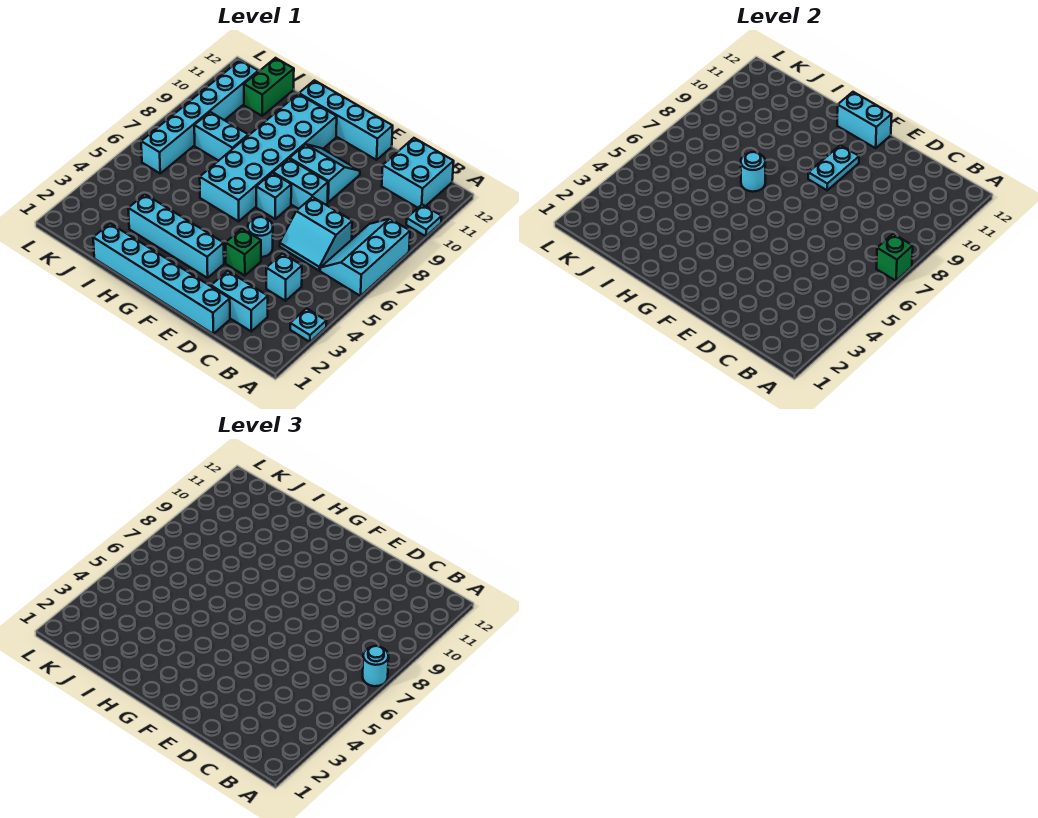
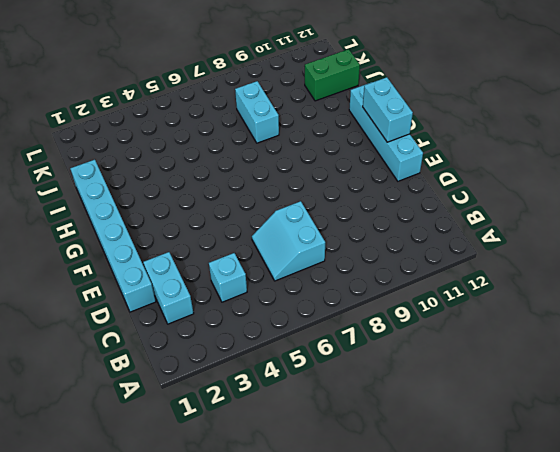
none -> cyan plate A3 level 1
none -> cyan slope A6:B8 level 1 top A
none -> cyan plate A10 level 1

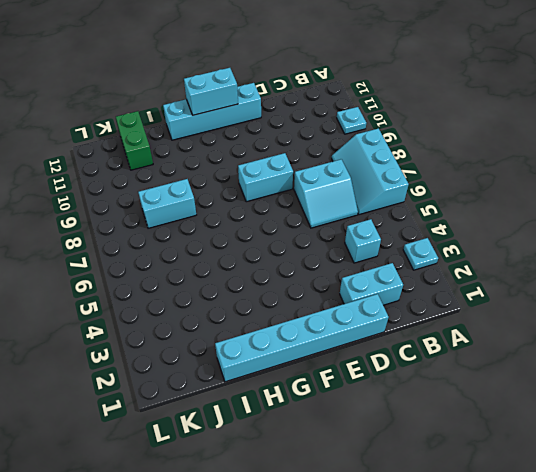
none -> cyan brick B11:C12 level 1
none -> green brick E4 level 1
none -> cyan round brick E5 level 1

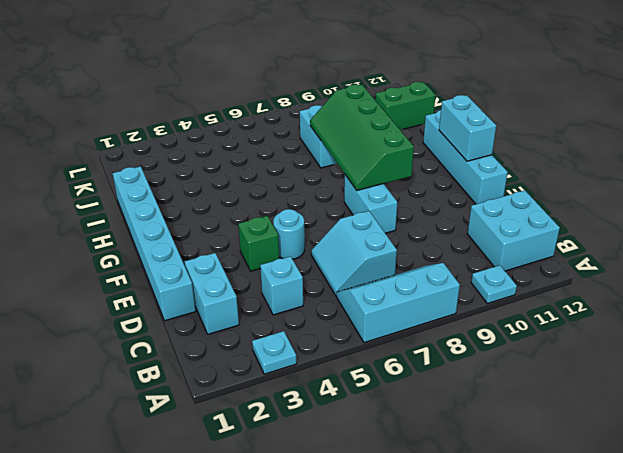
green slope F8:I9 level 2 top 9 -> cyan plate F9:F10 level 2
none -> cyan slope E9:F10 level 1 top 9
none -> cyan brick F3:I3 level 1
none -> cyan brick F7 level 1

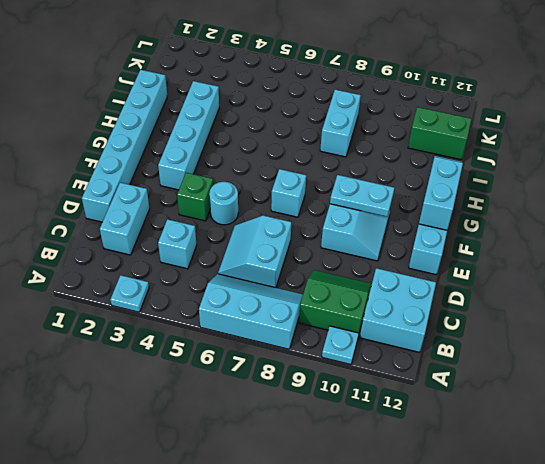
green slope B9:C10 level 1 top B -> none
none -> cyan brick E8:F8 level 1
none -> cyan brick G6:H11 level 1
none -> cyan brick K6:K11 level 1

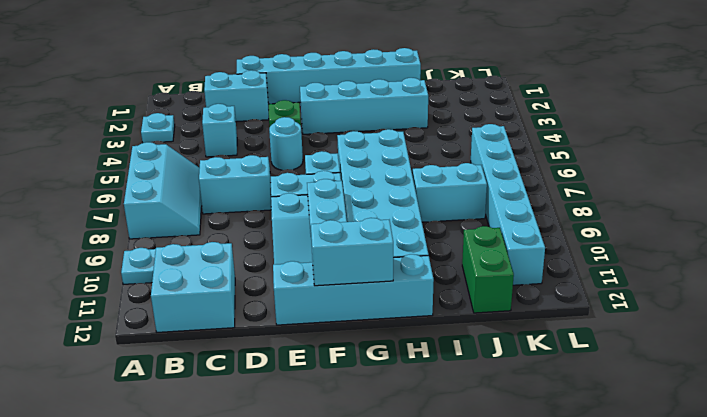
none -> green brick A7 level 2
none -> cyan round brick H7 level 2
none -> cyan round brick A7 level 3

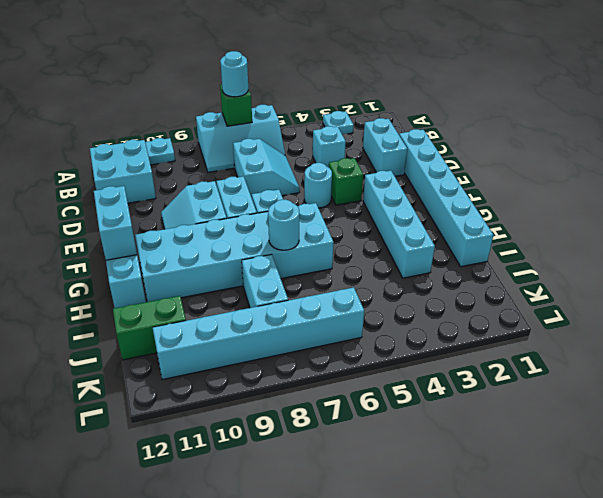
none -> cyan plate F9:F10 level 2

